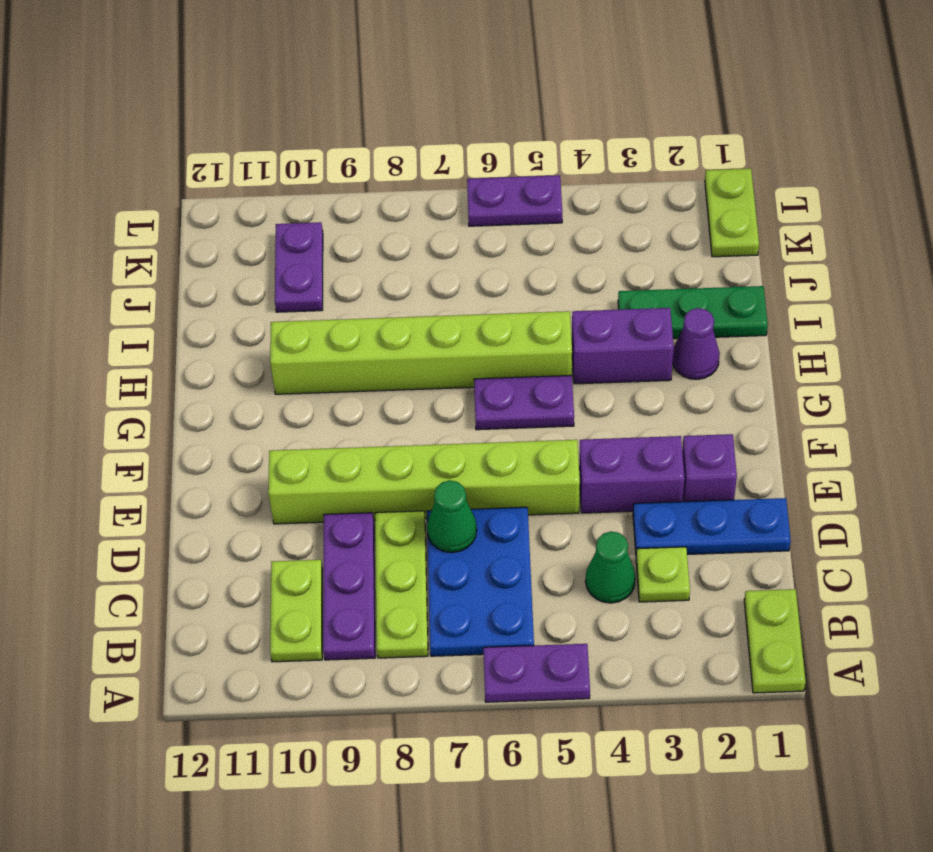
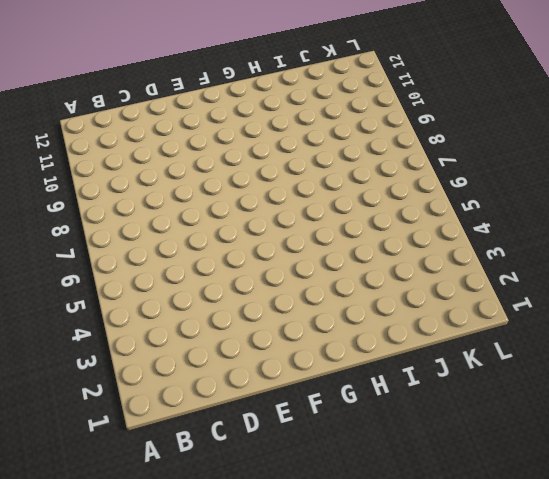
none -> lime plate A1:B1 level 1
none -> purple plate A5:A6 level 1
none -> blue plate B6:D7 level 1

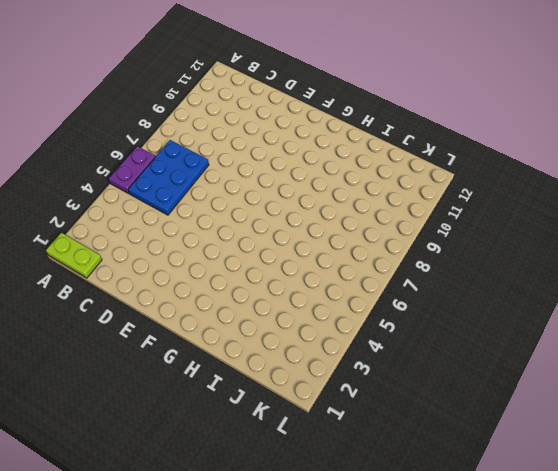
blue plate B5:C7 level 1 -> blue plate B6:D7 level 1
none -> lime plate B8:D8 level 1
none -> purple plate B9:D9 level 1
none -> lime plate B10:C10 level 1

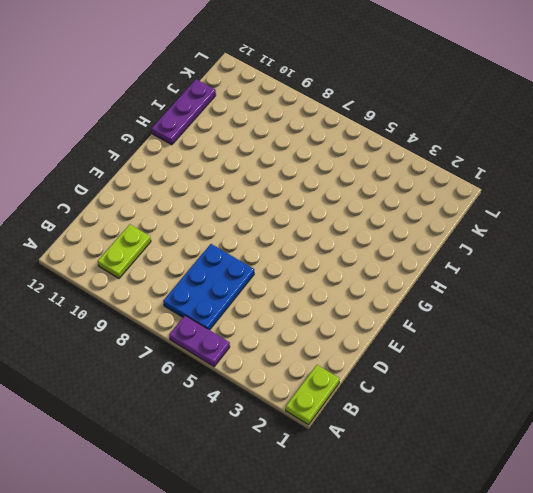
purple plate H12:J12 level 1 -> purple plate B9:D9 level 1
none -> lime plate B8:D8 level 1
none -> lime plate C3 level 1
none -> green cone C4 level 1

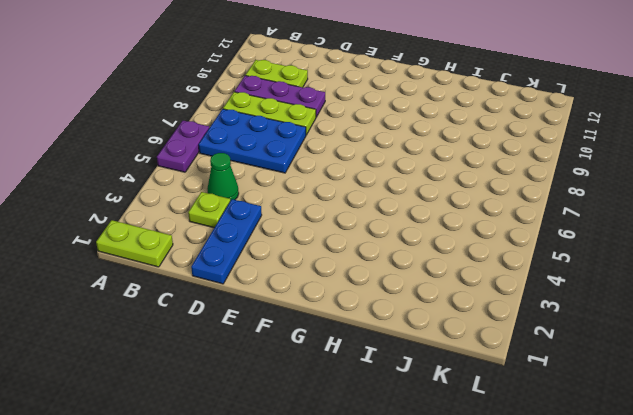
none -> purple brick E2 level 1
none -> purple brick E3:E4 level 1
none -> lime brick E5:E10 level 1

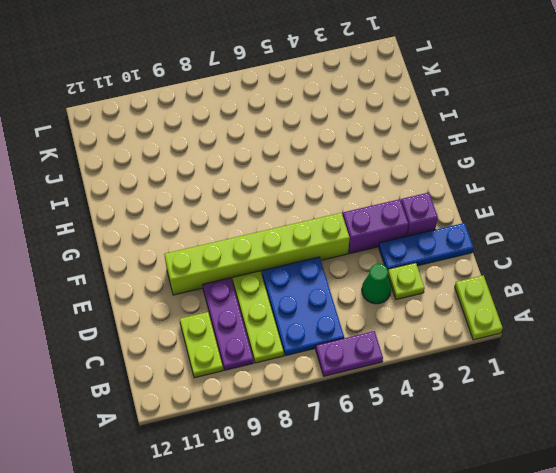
none -> purple plate G5:G6 level 1
none -> purple cone H2 level 1
none -> purple brick H3:H4 level 1

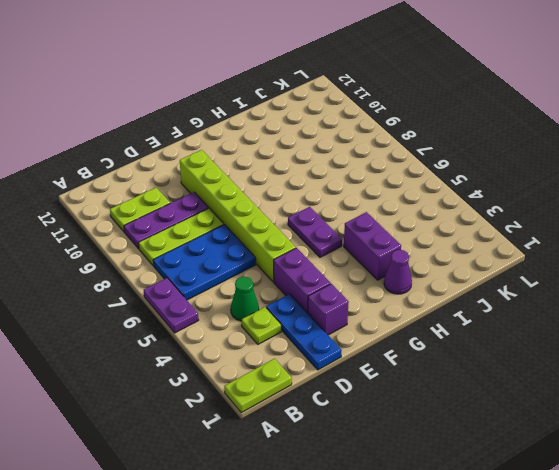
none -> lime brick H5:H10 level 1
none -> green plate I1:I3 level 1
none -> purple plate J10:K10 level 1

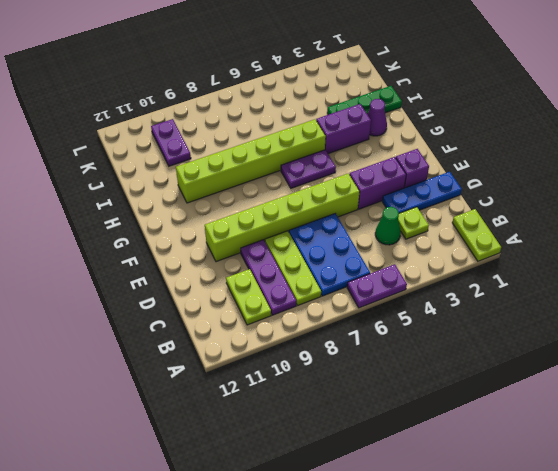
none -> lime plate K1:L1 level 1
none -> purple plate L5:L6 level 1
none -> green cone D7 level 2

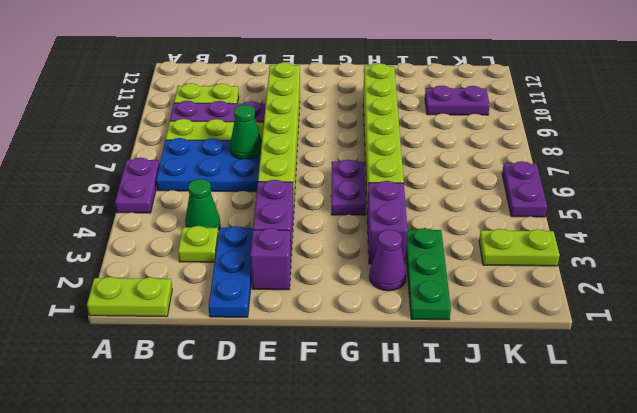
lime plate K3:L3 level 1 -> lime plate K1:L1 level 1

